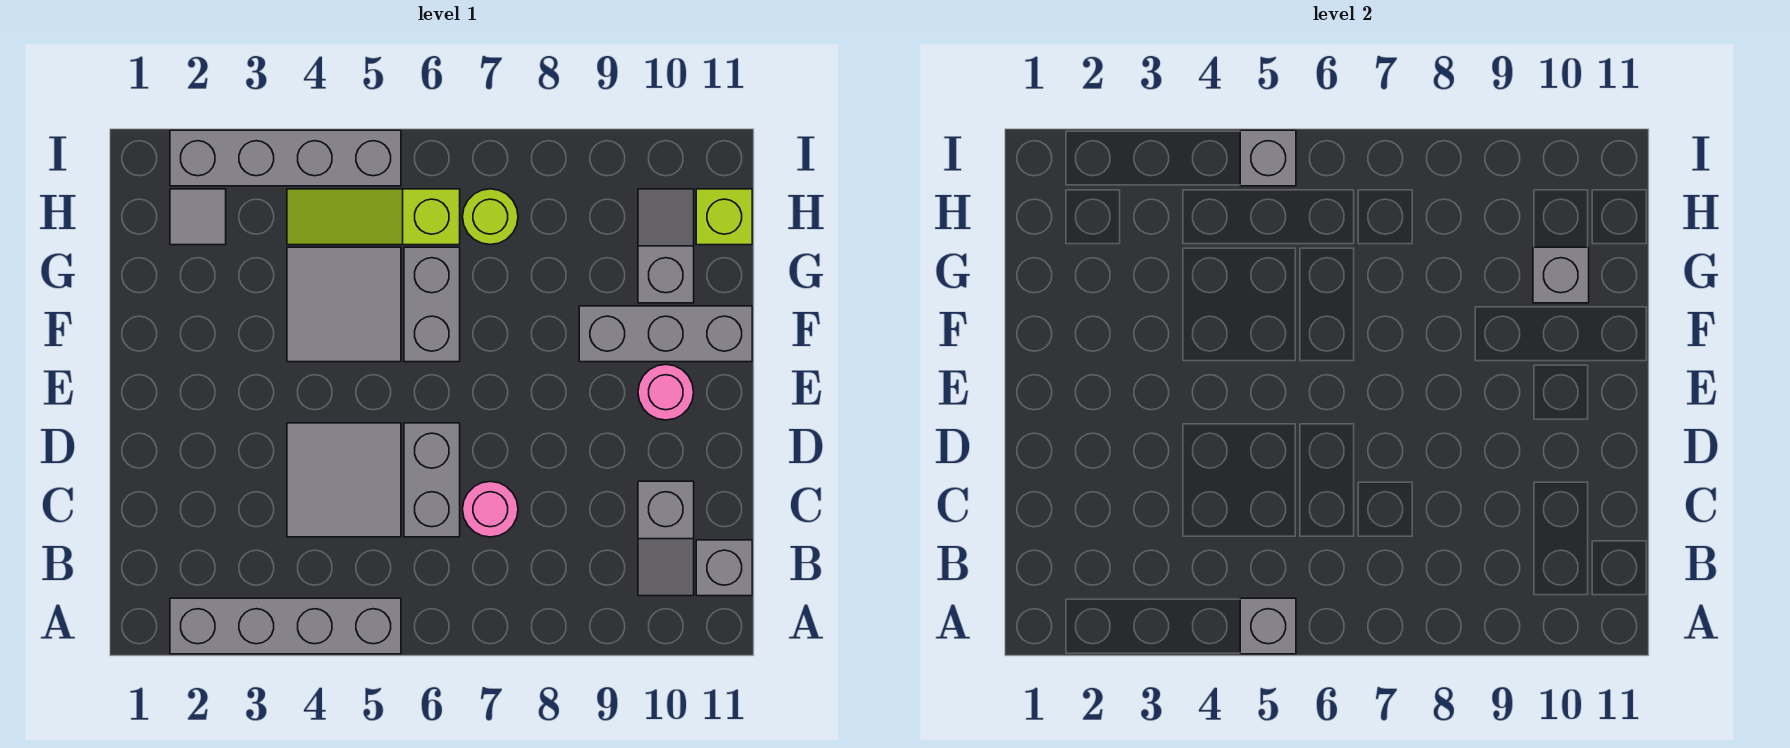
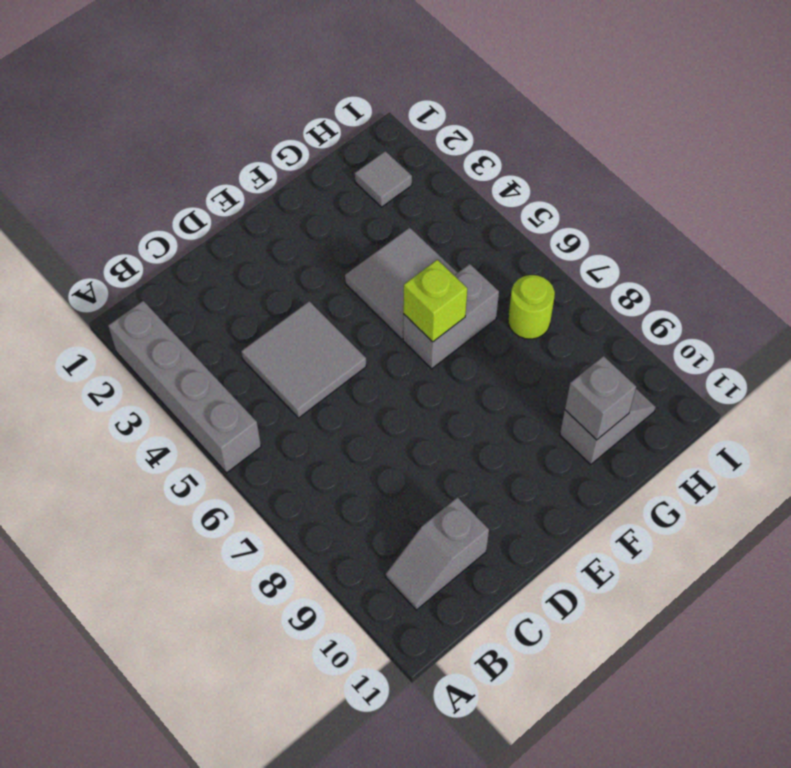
lime brick F6 level 2 -> lime brick H11 level 1
none -> grey brick B11 level 1
none -> grey brick C6:D6 level 1
none -> pink round brick C7 level 1

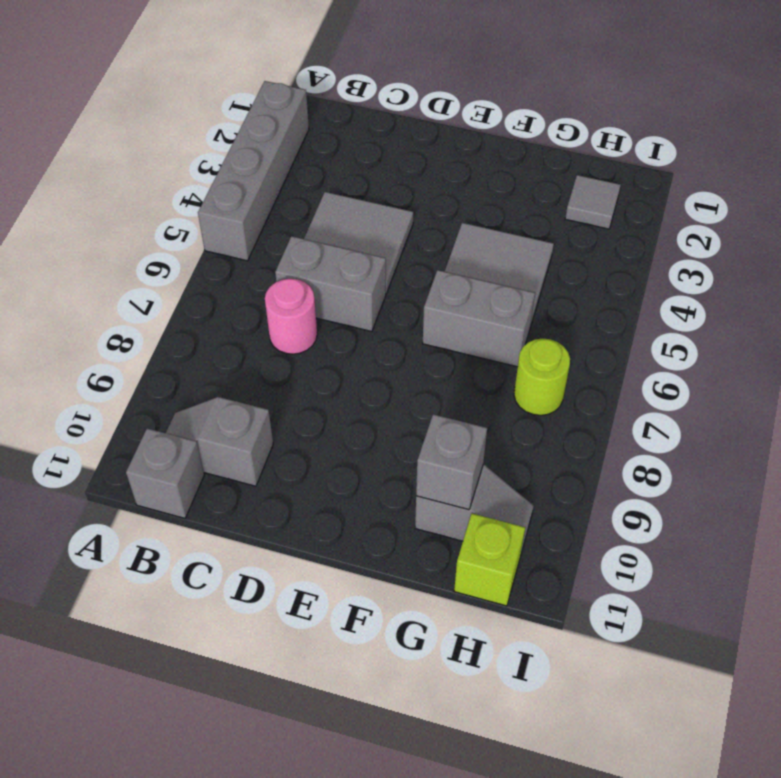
none -> pink round brick E10 level 1
none -> grey brick F9:F11 level 1
none -> lime slope H4:H6 level 1 top 6

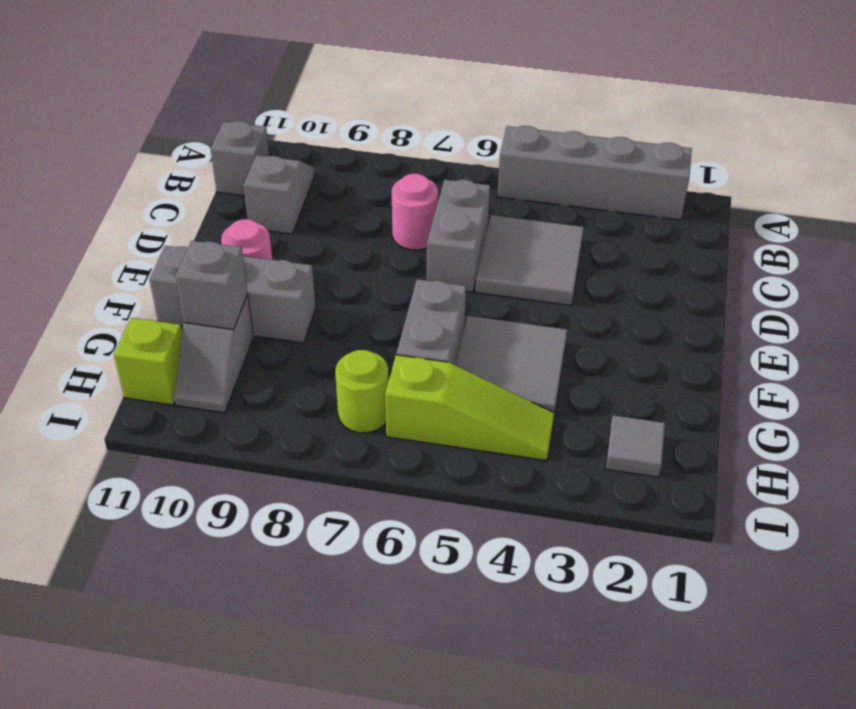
none -> grey brick I2:I5 level 1
none -> grey brick A5 level 2
none -> grey brick I5 level 2

